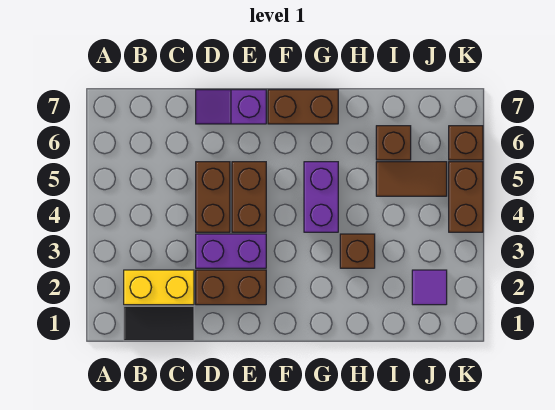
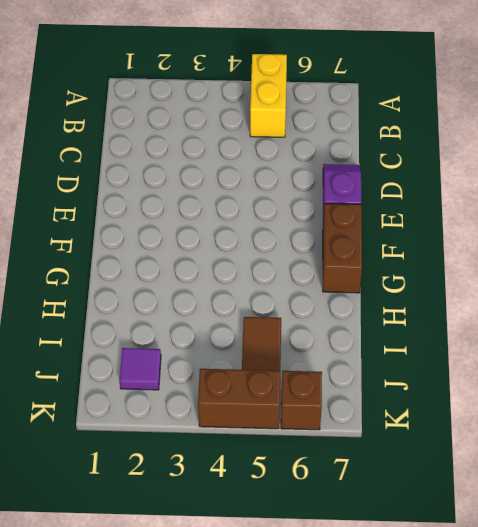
yellow brick A5:B5 level 1 -> yellow brick B2:C2 level 1
none -> black tile B1:C1 level 1
none -> brown brick D2:E2 level 1
none -> purple brick D3:E3 level 1

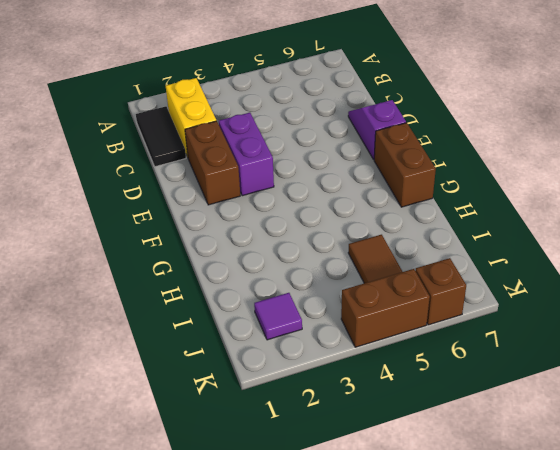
none -> brown brick D4:D5 level 1
none -> brown brick E4:E5 level 1
none -> purple brick G4:G5 level 1

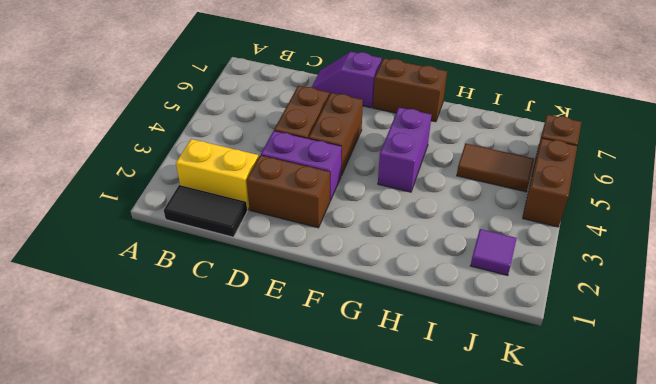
none -> brown brick H3 level 1
none -> brown brick I6 level 1

